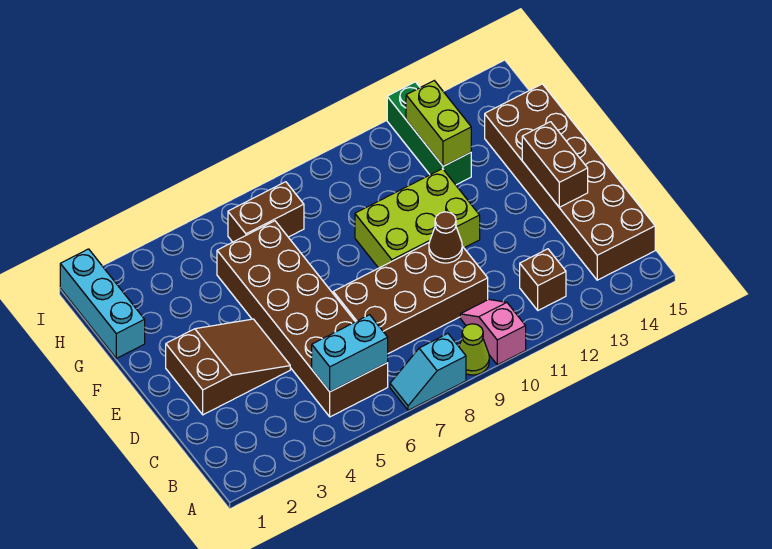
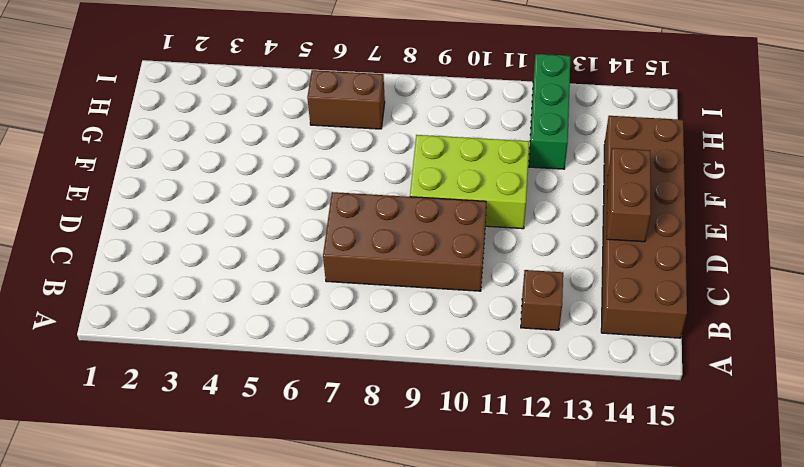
none -> cyan slope A7:A8 level 1 top 8
none -> lime cone A9 level 1
none -> pink slope A10:B10 level 1 top A

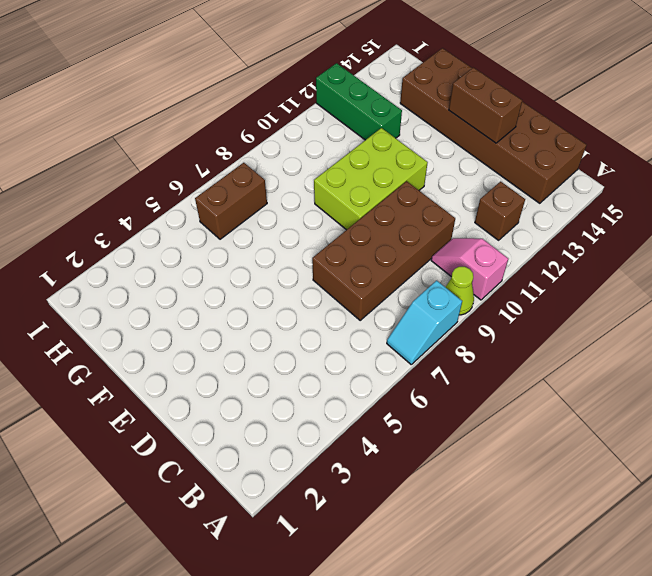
none -> brown brick B5:G6 level 1
none -> brown slope D2:E4 level 1 top 2
none -> cyan brick G1:I1 level 1

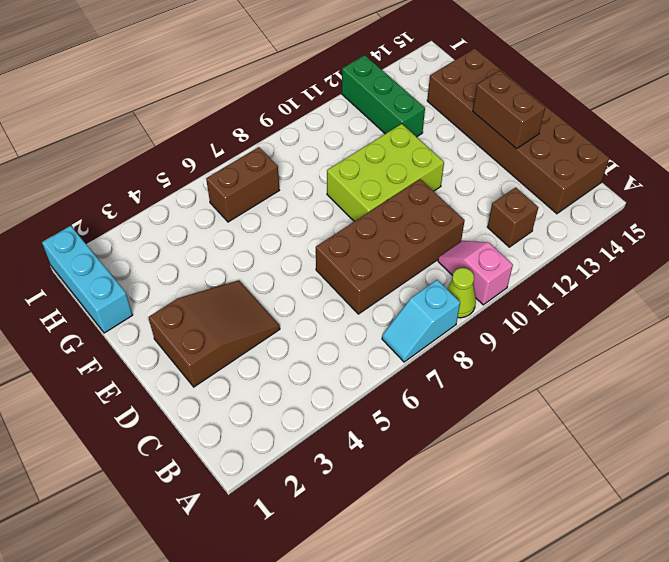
none -> brown brick B5:G6 level 1
none -> cyan brick B5:B6 level 2
none -> brown cone D10 level 2

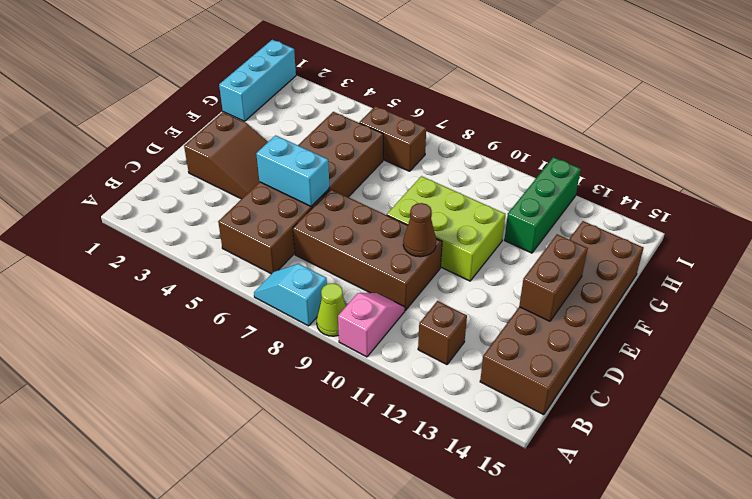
cyan brick D5:D6 level 2 -> cyan brick B5:B6 level 2
none -> lime brick G12:H12 level 2

